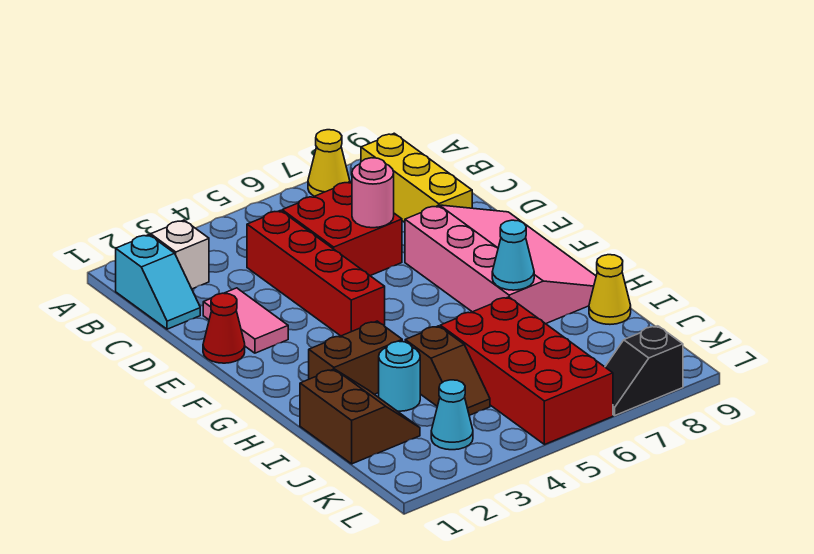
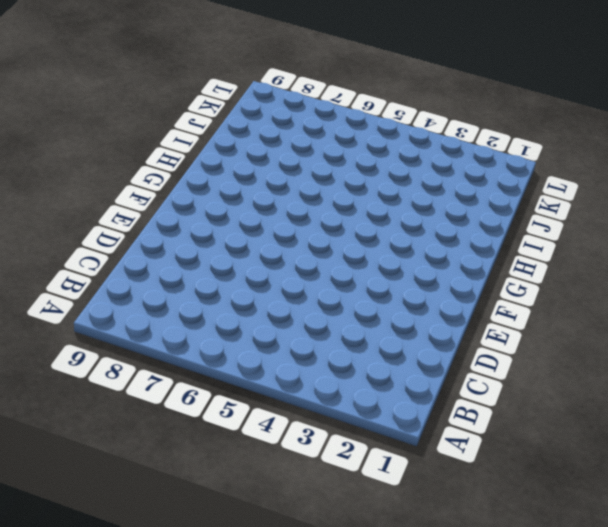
none -> yellow cone A7 level 1
none -> cyan slope B1:C1 level 1 top B
none -> white brick B2 level 1

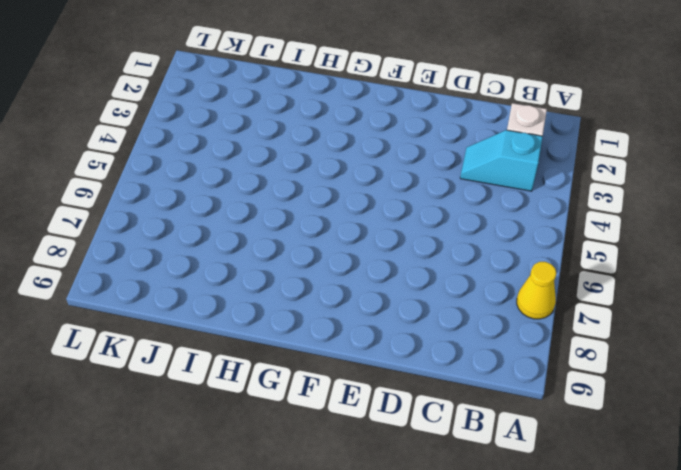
cyan slope B3:C3 level 1 top B -> cyan slope B1:C1 level 1 top B
none -> yellow brick B8:D8 level 1
none -> red brick C4:F4 level 1
none -> red brick C5:D6 level 1

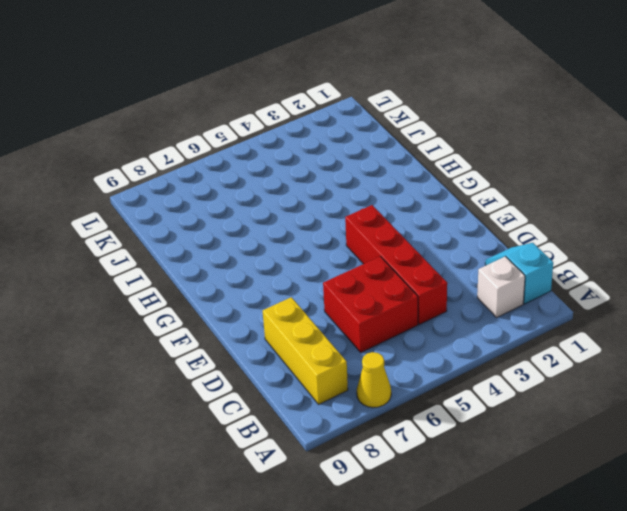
none -> pink tile D2:E2 level 1
none -> red cone E1 level 1
none -> pink slope E7:H9 level 1 top 7

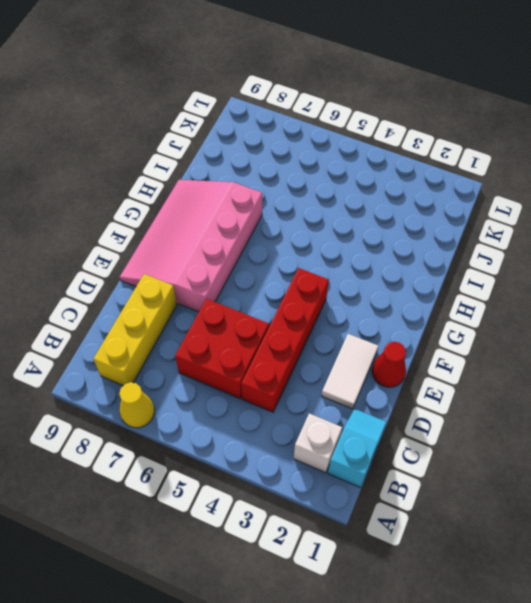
white tile D2:E2 level 1 -> pink tile D2:E2 level 1
none -> brown brick H2:H3 level 1
none -> brown slope I1:J2 level 1 top 1
none -> cyan round brick I3 level 1

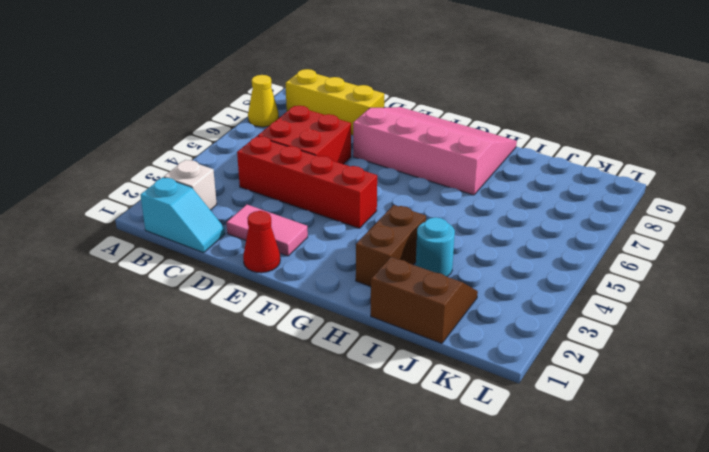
none -> brown slope I4:J4 level 1 top I
none -> red brick I5:L6 level 1
none -> yellow cone I9 level 1

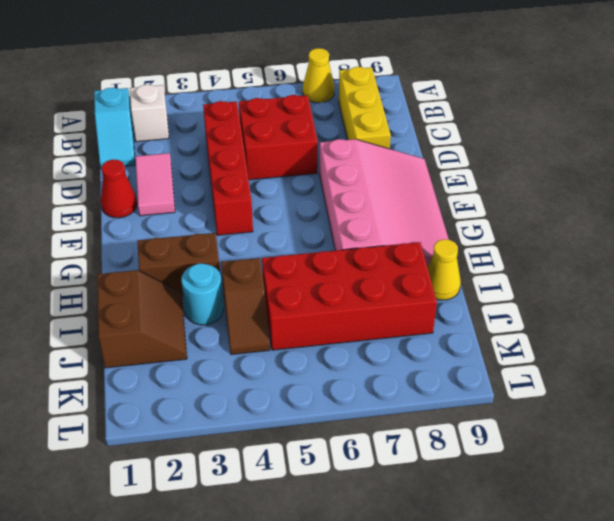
red brick I5:J8 level 1 -> red brick I5:L6 level 1
none -> cyan cone K3 level 1
none -> black slope L7:L8 level 1 top 8
none -> pink round brick D6 level 2

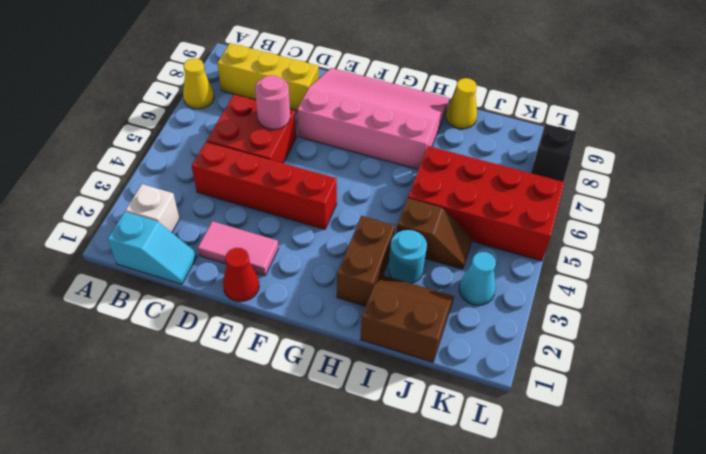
none -> cyan cone H7 level 2

